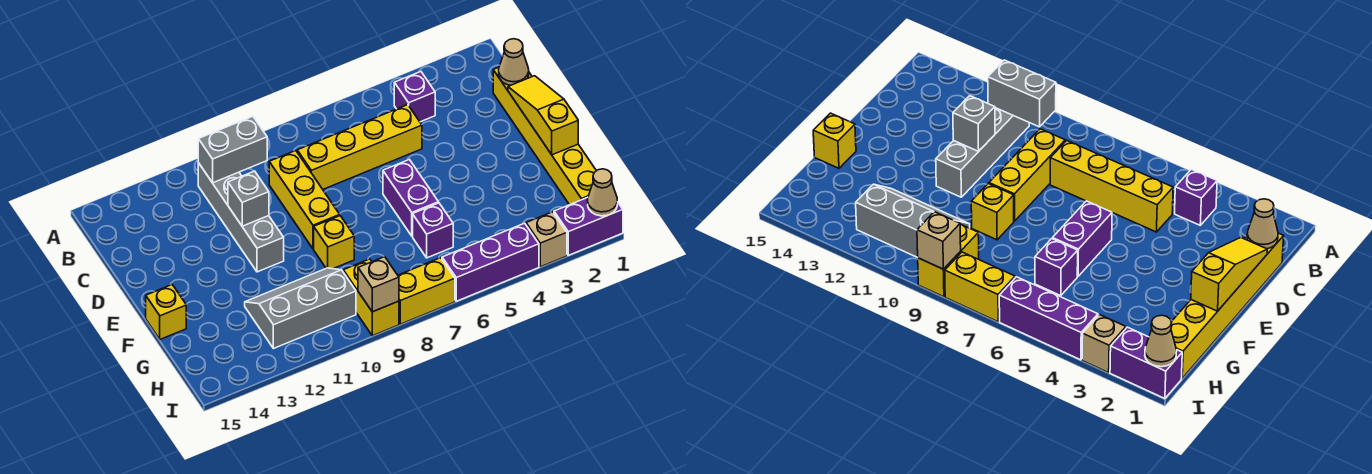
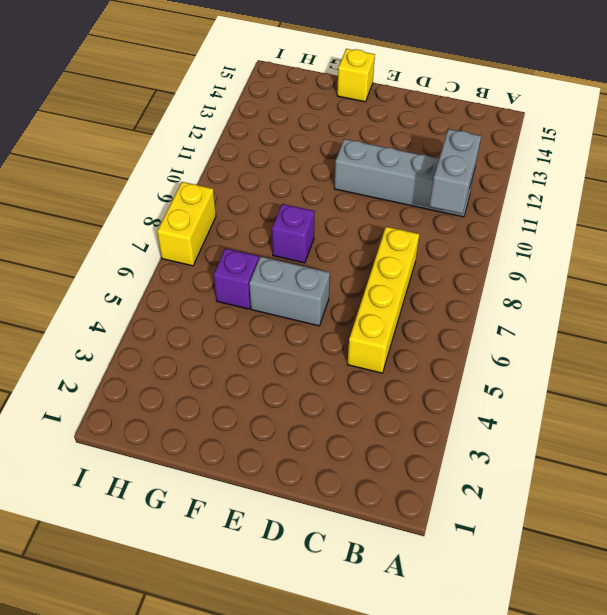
grey brick E6:F6 level 1 -> purple brick E6:F6 level 1
purple brick F8 level 1 -> purple brick B4 level 1
none -> yellow brick C1:H1 level 1
none -> yellow brick C9:E9 level 1
none -> yellow brick F9 level 1

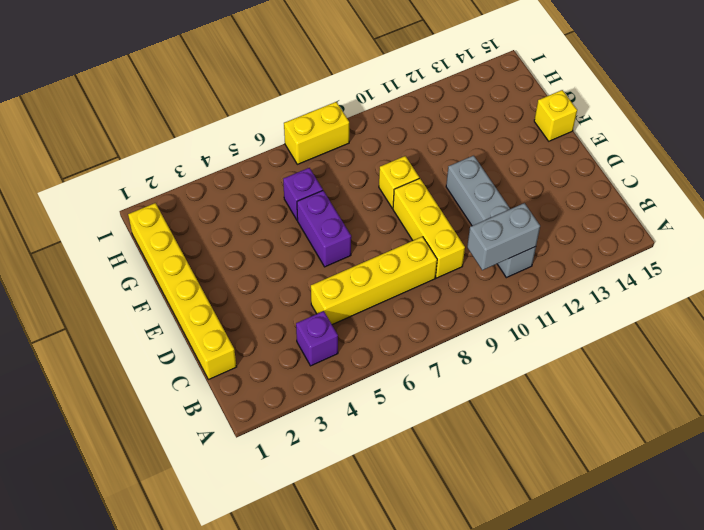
none -> grey slope G10:H12 level 1 top H
none -> yellow brick H9:I9 level 1
none -> purple brick I1:I2 level 1

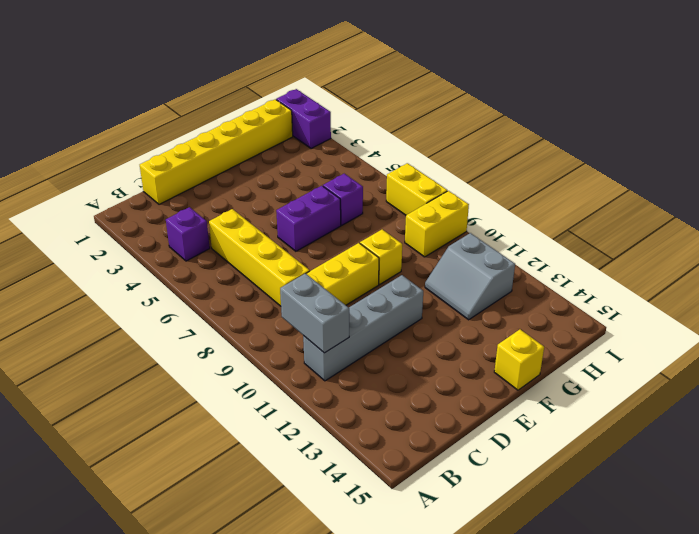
grey slope G11:H12 level 1 top H -> grey slope G10:H12 level 1 top H
none -> tan brick I3 level 1
none -> purple brick I4:I6 level 1
none -> tan cone C1 level 2

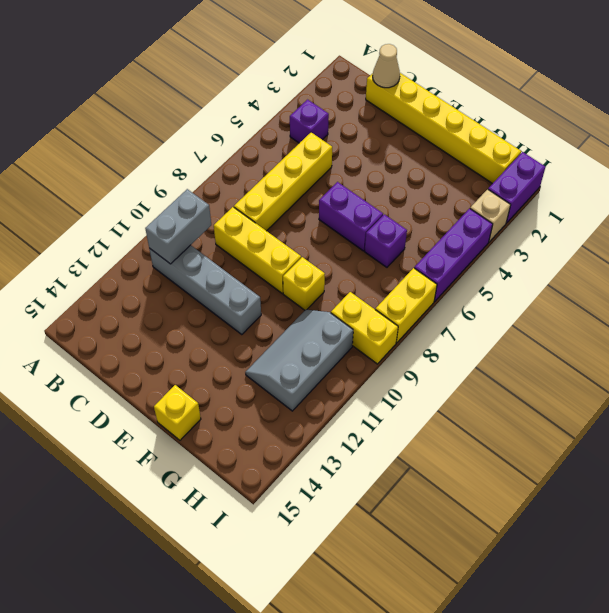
none -> yellow slope D1:F1 level 2 top F
none -> grey brick D11 level 2
none -> tan cone I1 level 2

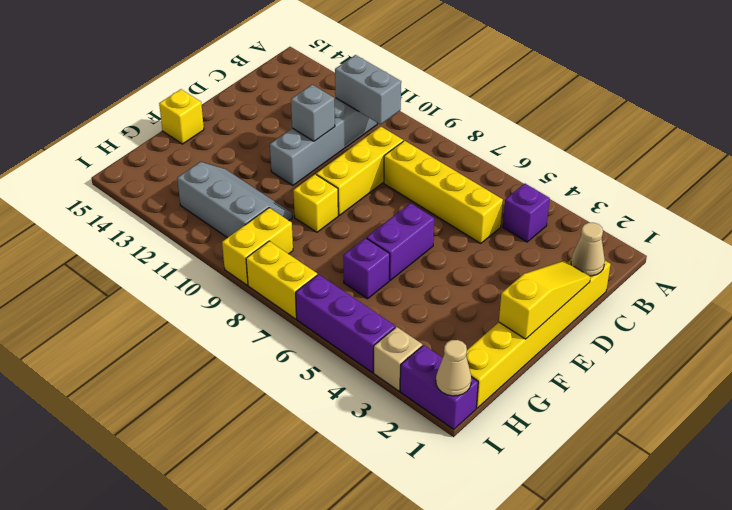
none -> tan brick I9 level 2

